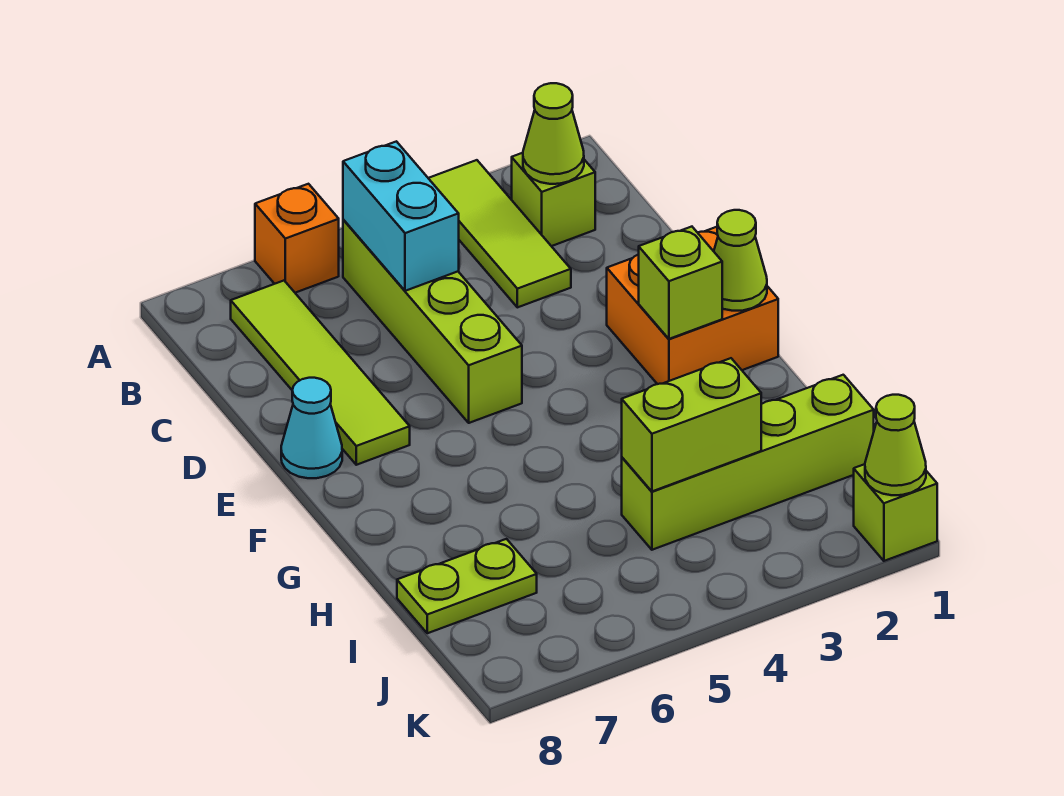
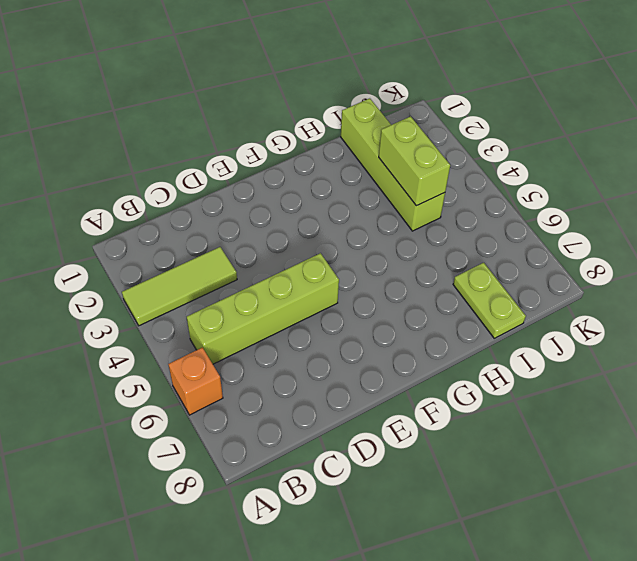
none -> lime brick B2 level 1
none -> lime tile B7:E7 level 1
none -> orange brick E1:F2 level 1

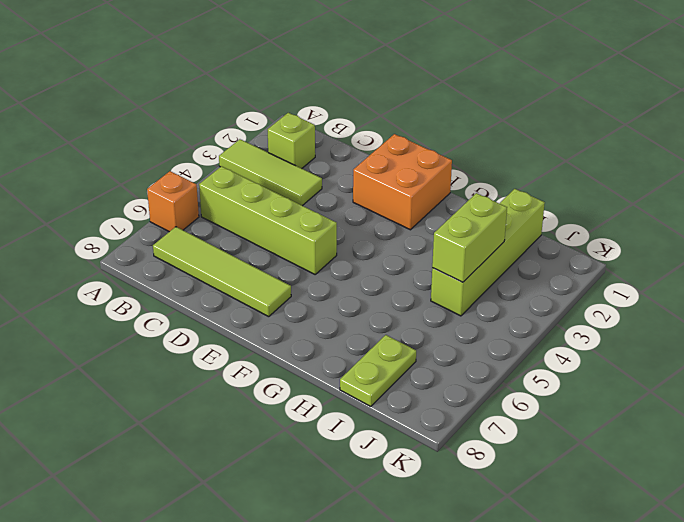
none -> cyan cone E8 level 1
none -> lime brick K1 level 1
none -> lime cone B2 level 2

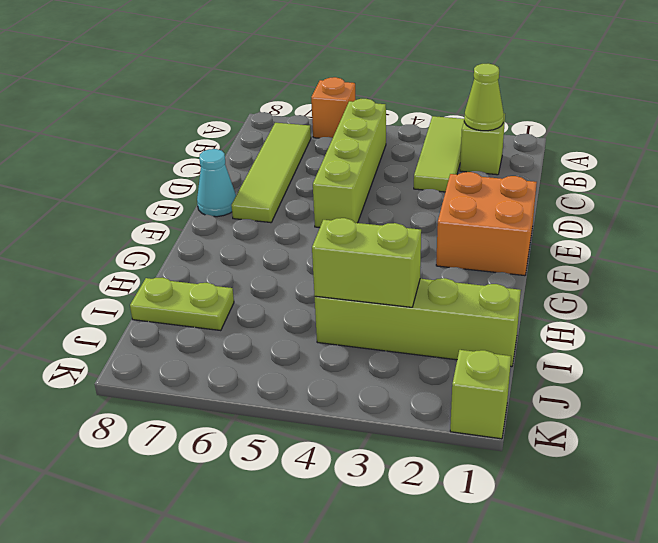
none -> cyan brick B5:C5 level 2
none -> lime cone F1 level 2
none -> lime brick F2 level 2

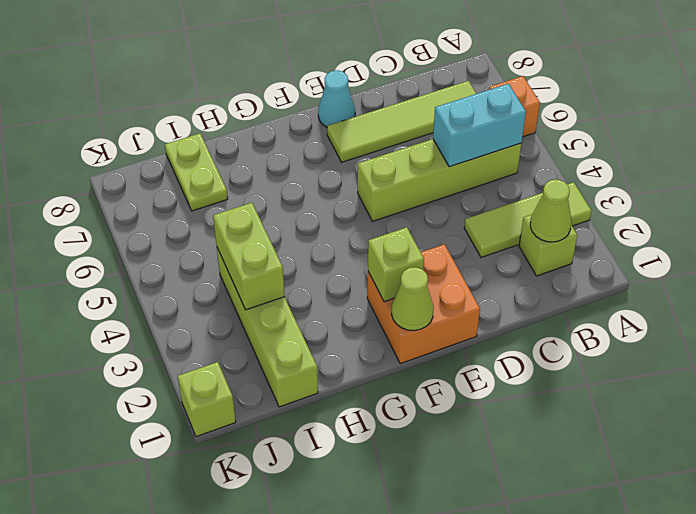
none -> lime cone K1 level 2

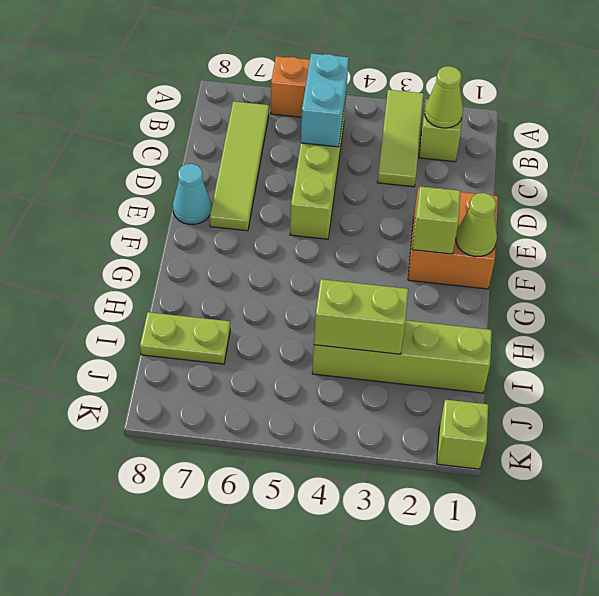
none -> lime cone K1 level 2

